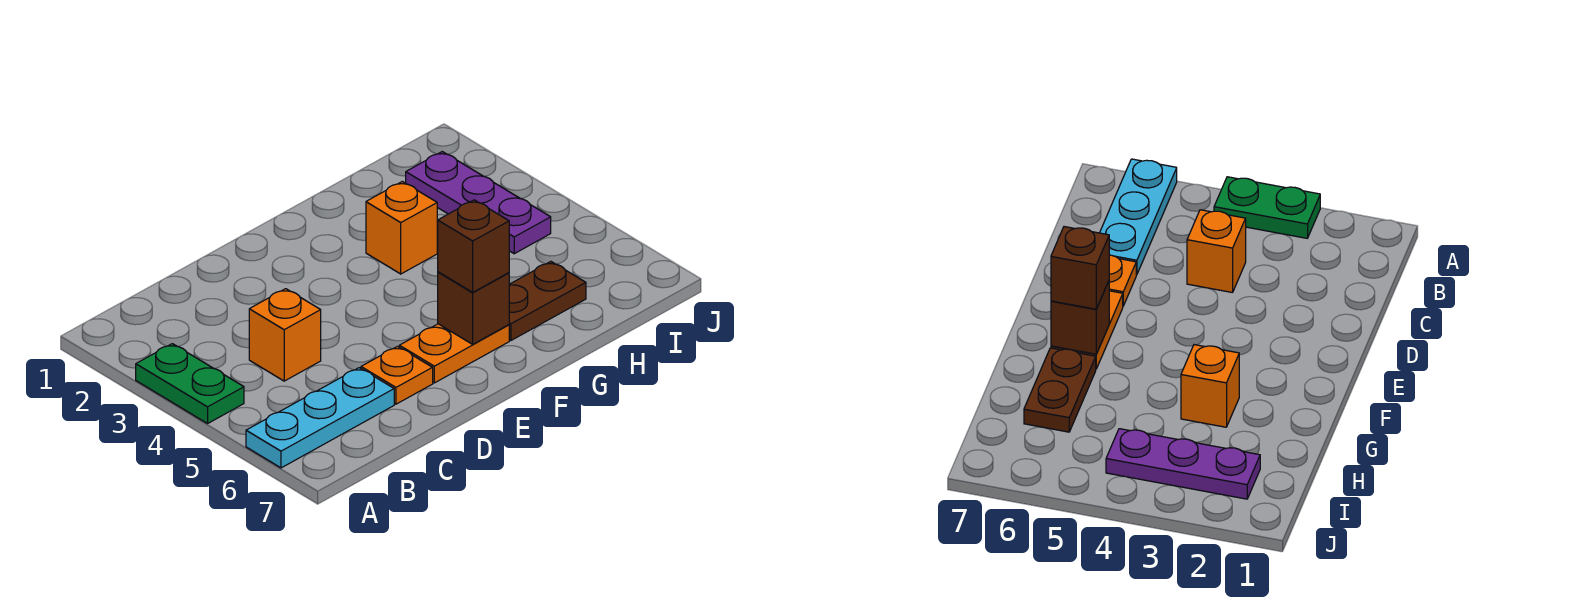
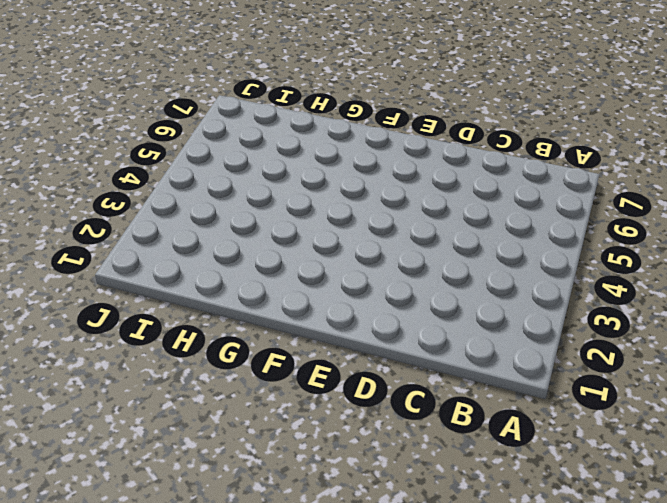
none -> green plate A3:A4 level 1
none -> cyan plate A6:C6 level 1

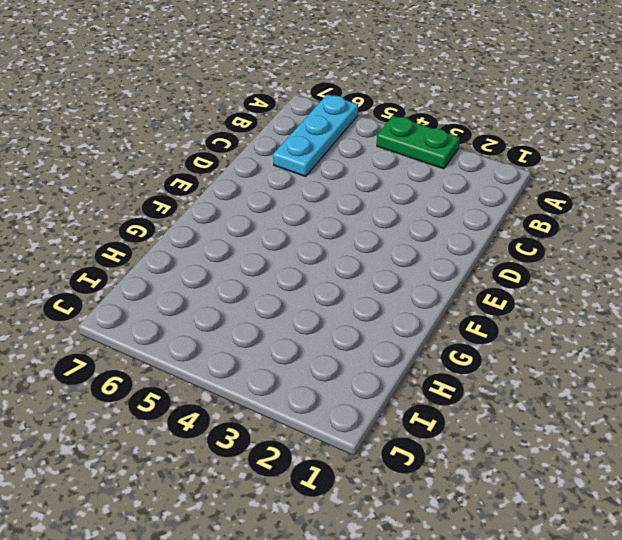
none -> orange brick C4 level 1
none -> orange plate D6 level 1

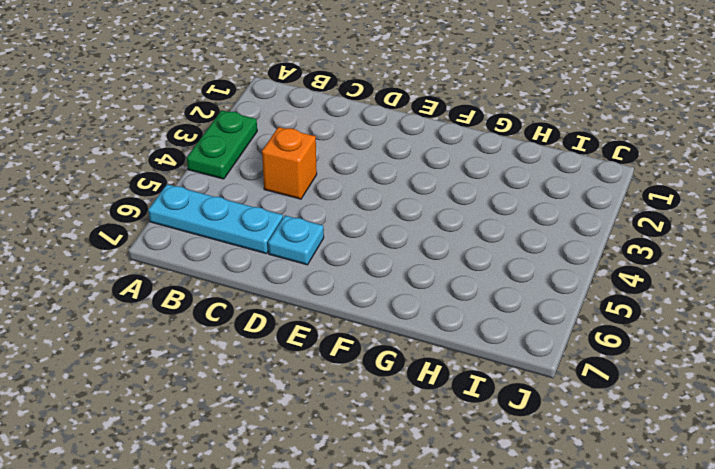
cyan plate D6 level 1 -> orange plate D6 level 1
none -> orange plate E6:F6 level 1
none -> orange brick G3 level 1

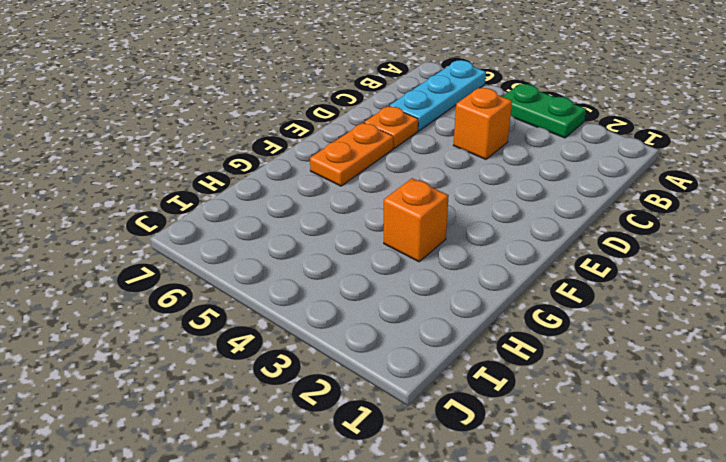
none -> brown plate G6:H6 level 1
none -> purple plate I2:I4 level 1

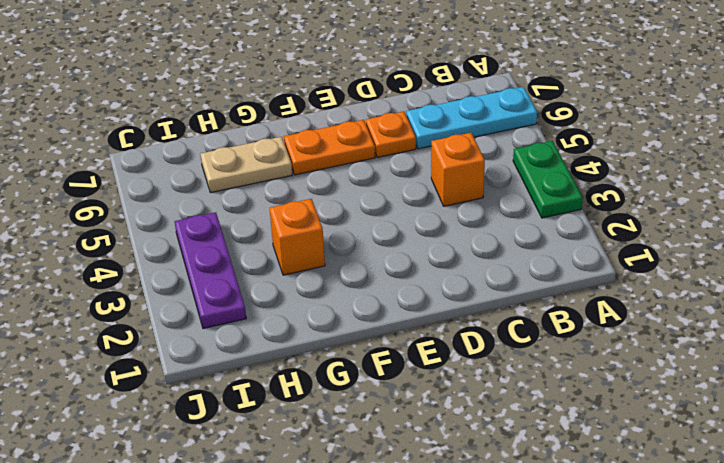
tan plate G6:H6 level 1 -> brown plate G6:H6 level 1
none -> brown brick F6 level 2
none -> brown brick F6 level 3

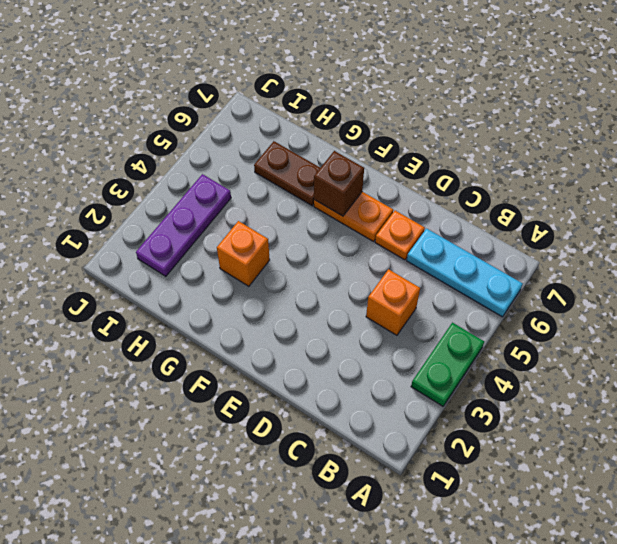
none -> brown brick F6 level 3

